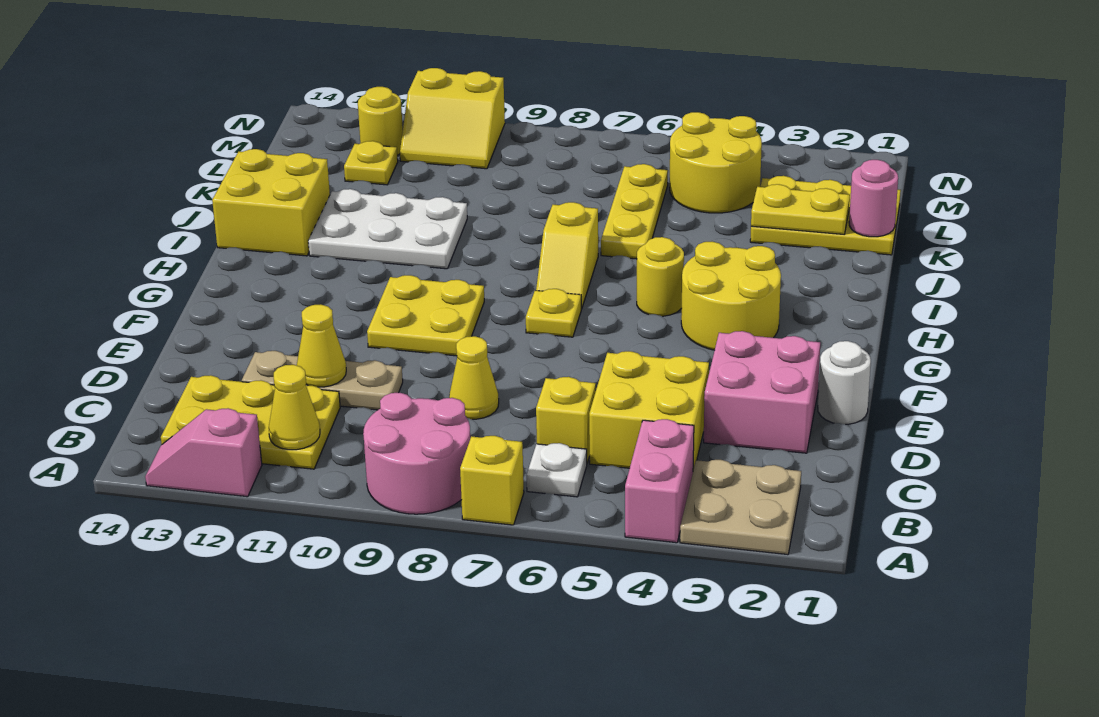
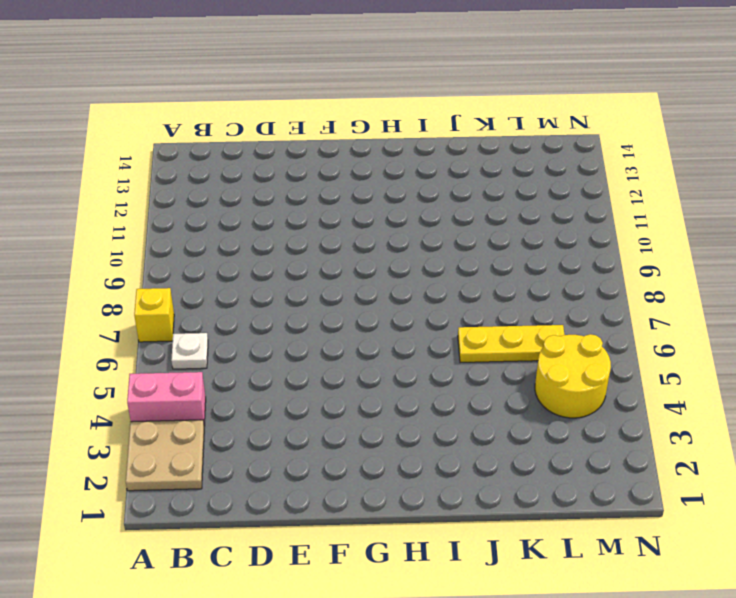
none -> pink round brick A8:B9 level 1
none -> pink slope A12:A13 level 1 top 12
none -> yellow plate B11:C13 level 1
none -> yellow brick C4:D5 level 1

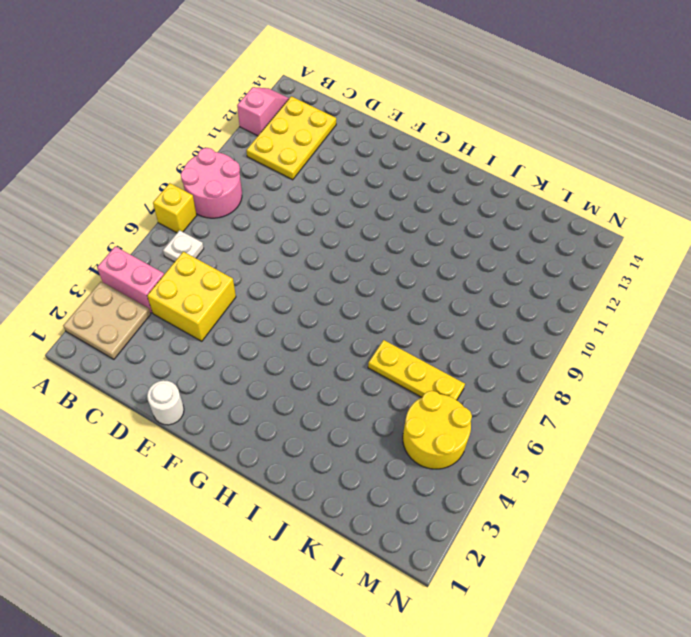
none -> yellow brick C6 level 1
none -> pink brick D2:E3 level 1
none -> yellow cone D8 level 1
none -> tan plate D10:D12 level 1

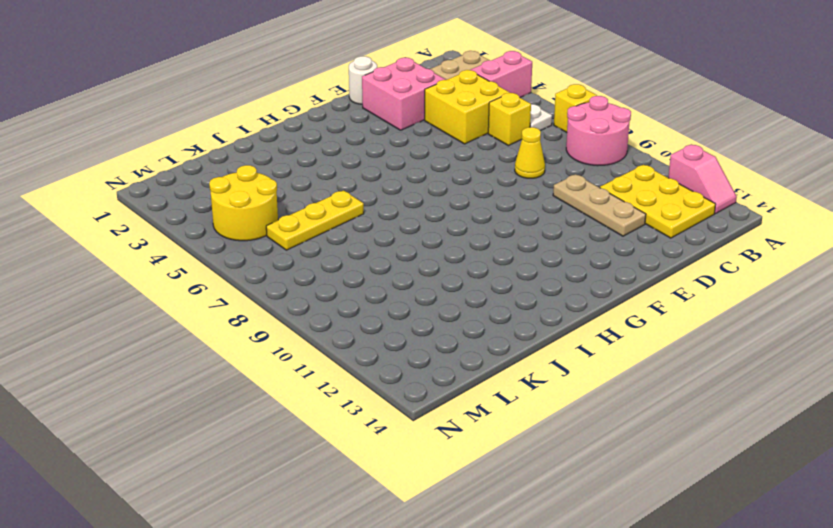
none -> yellow plate F9:G10 level 1
none -> yellow round brick G3:H4 level 1
none -> yellow plate G7 level 1
none -> yellow round brick H5 level 1

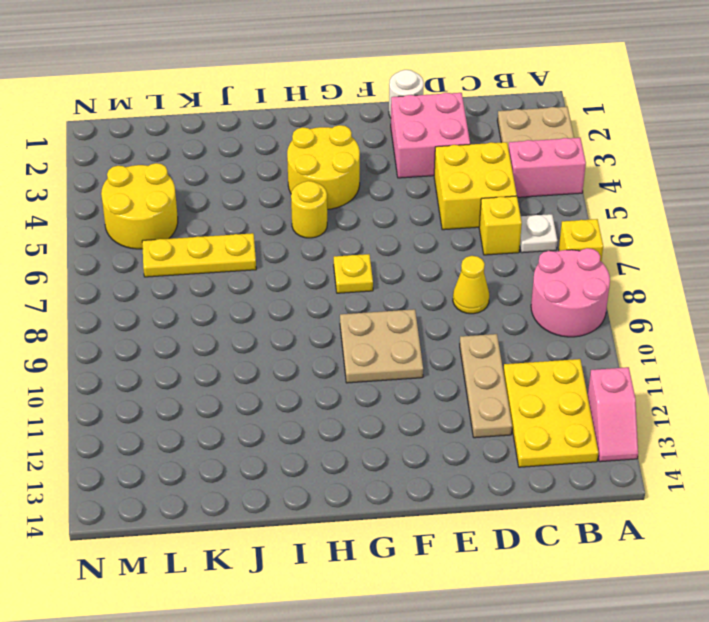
tan plate F9:G10 level 1 -> yellow plate F9:G10 level 1
none -> yellow slope H7:I7 level 1 top I
none -> white plate I10:J12 level 1
none -> yellow brick I13:J14 level 1
none -> yellow plate K1:L3 level 1

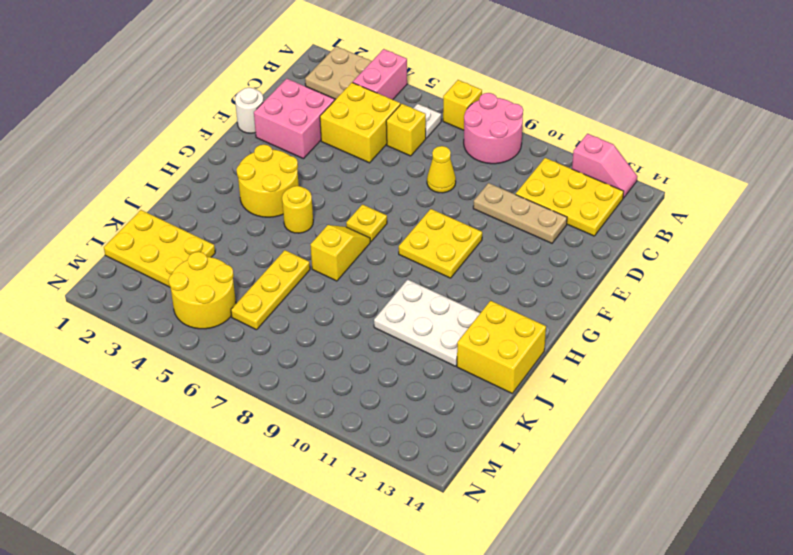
none -> yellow plate L12 level 1
none -> yellow slope M10:N11 level 1 top N
none -> yellow round brick M12 level 1
none -> yellow cone B11 level 2

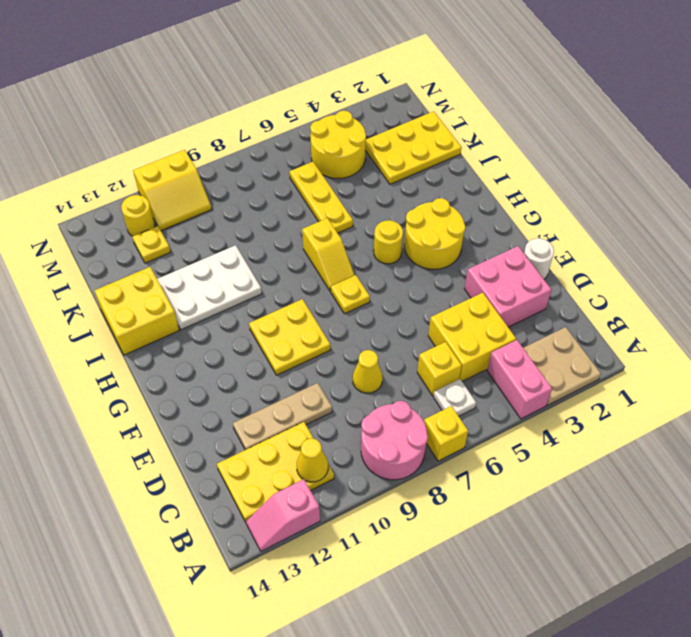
none -> yellow cone D11 level 2
none -> pink round brick K1 level 2
none -> yellow plate K2:K3 level 2

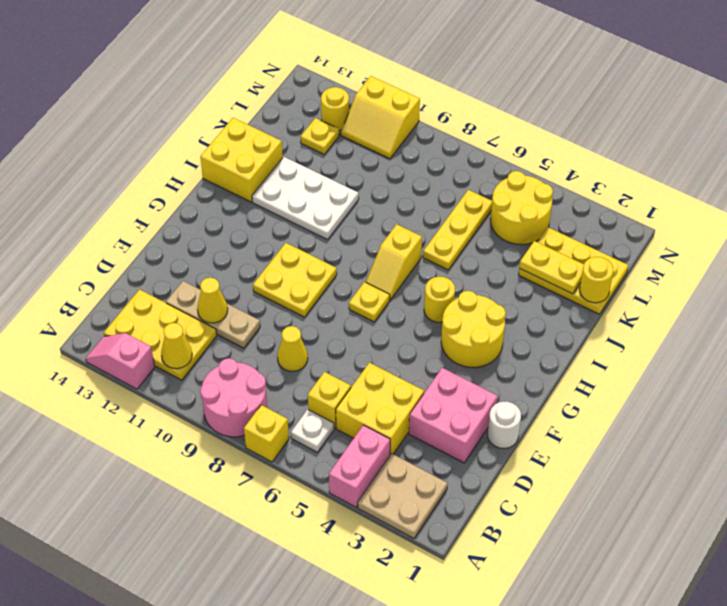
yellow round brick K1 level 2 -> pink round brick K1 level 2

